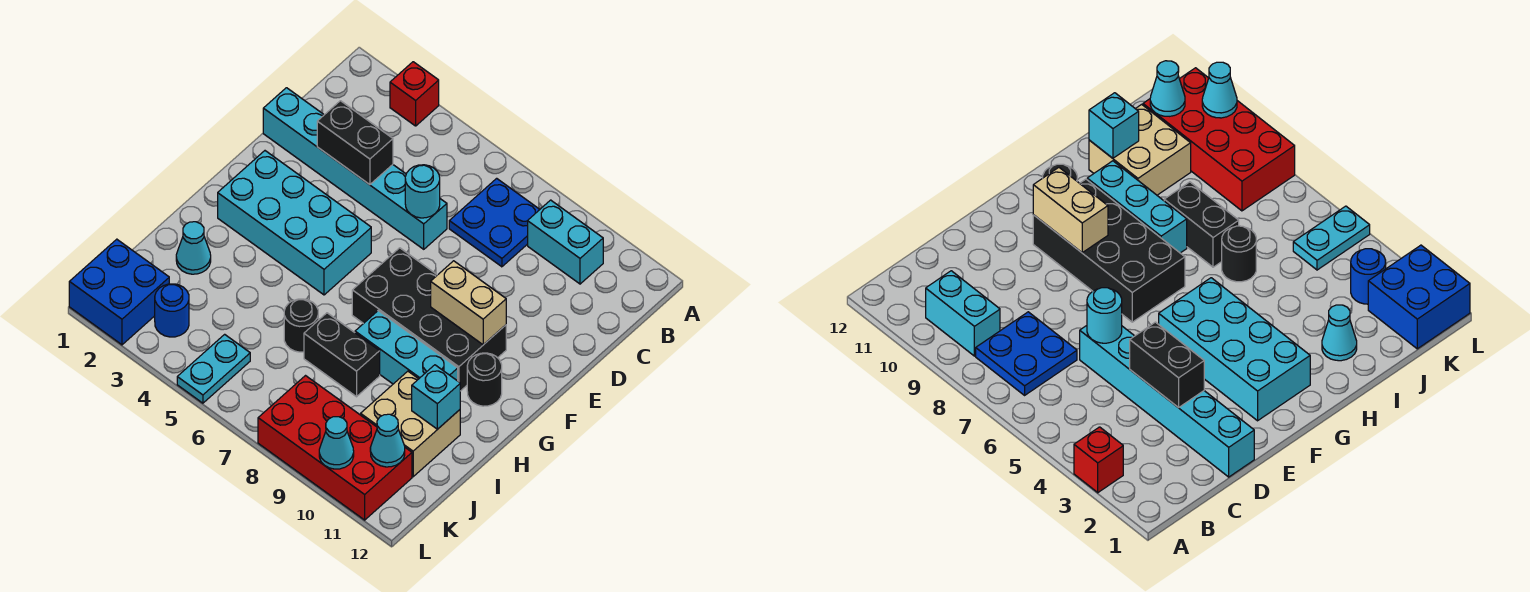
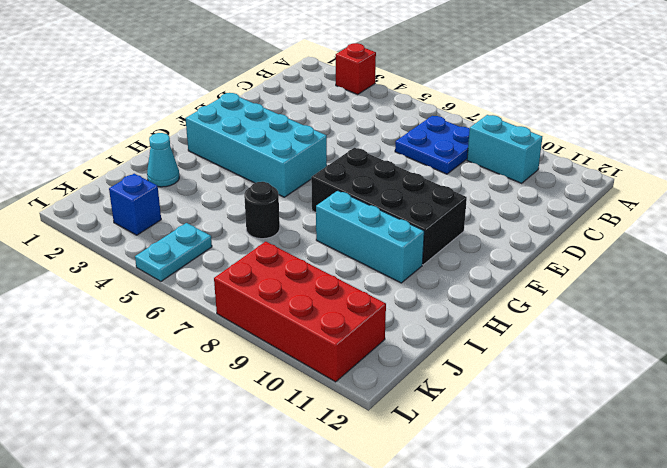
blue brick K3 level 1 -> blue round brick K3 level 1
none -> cyan brick D1:D6 level 1
none -> black round brick G11 level 1
none -> black brick I7:I8 level 1

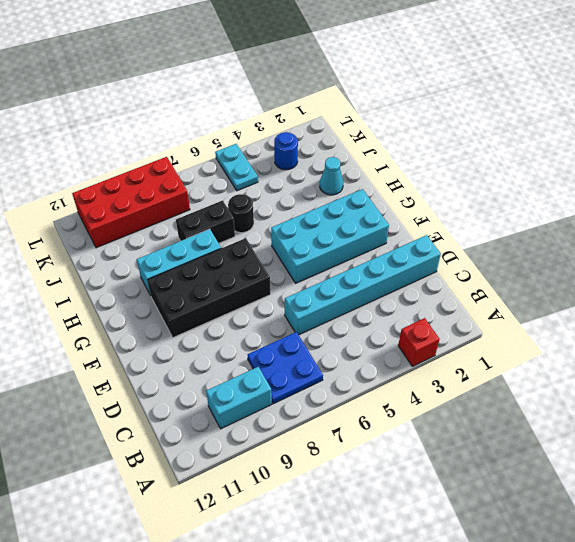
none -> black round brick G11 level 1
none -> tan brick I10:J11 level 1
none -> blue brick K1:L2 level 1

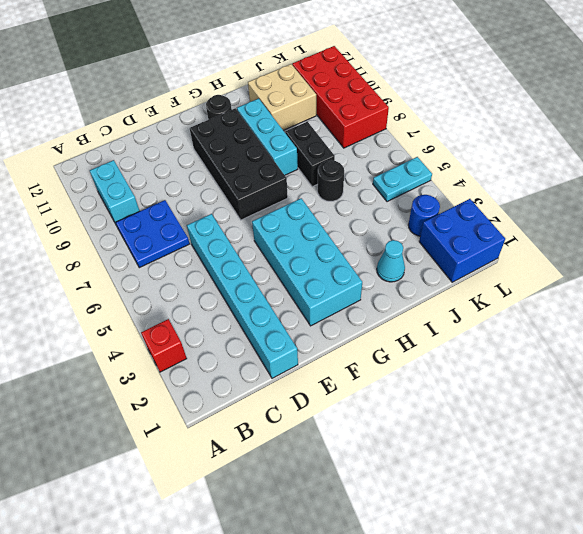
none -> black brick D3:D4 level 2
none -> cyan round brick D6 level 2
none -> tan brick F9:F10 level 2

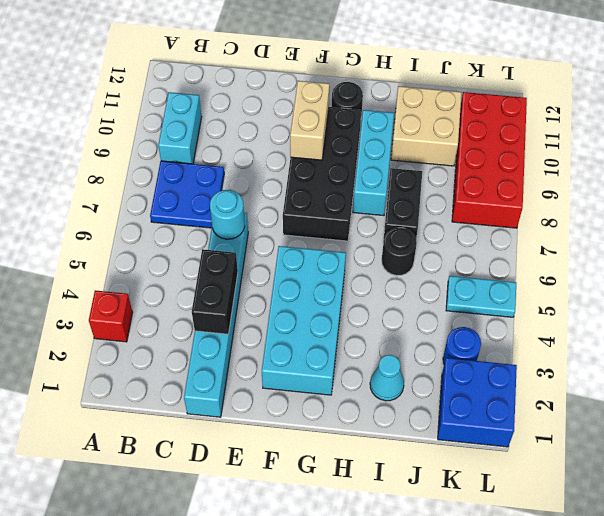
none -> cyan brick I11 level 2
none -> cyan cone K11 level 2
none -> cyan cone L10 level 2

